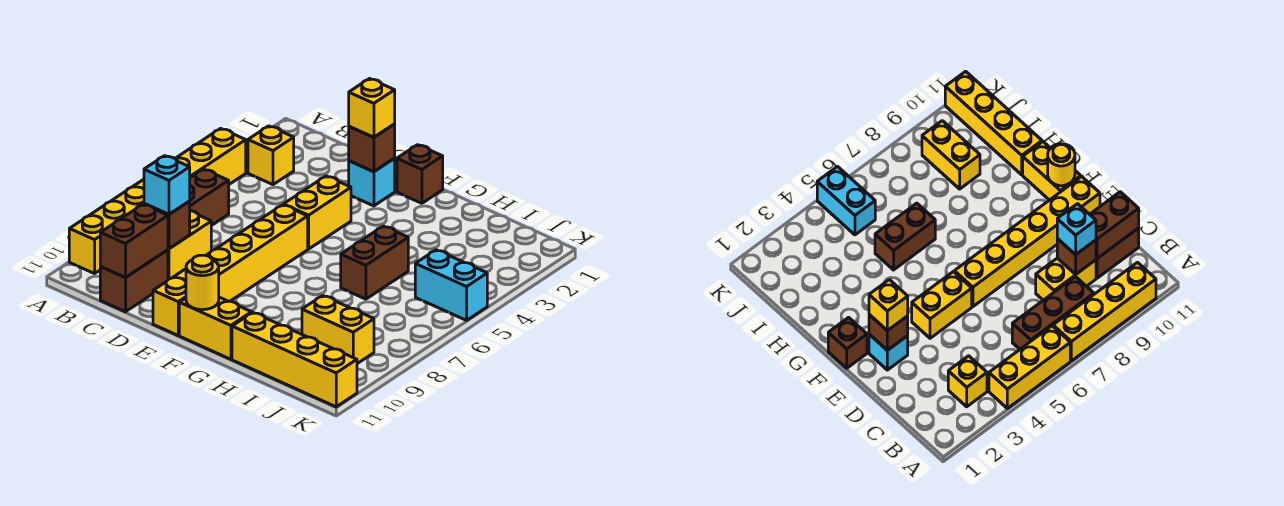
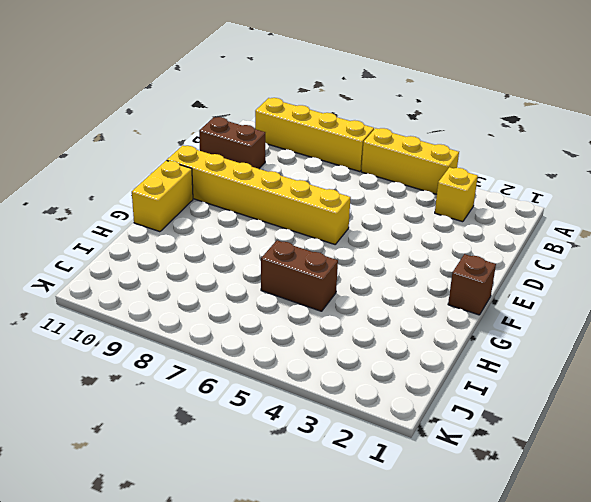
none -> brown brick B6:B8 level 1
none -> yellow brick C8:C9 level 1
none -> cyan brick E2 level 1

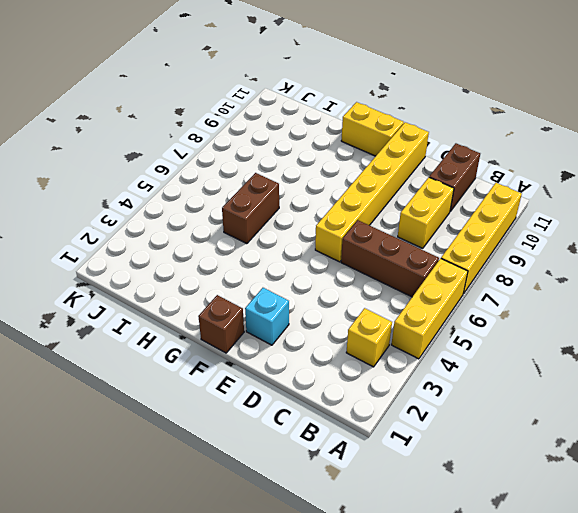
brown brick B6:D6 level 1 -> brown brick B6:B8 level 1
none -> yellow brick E4:E5 level 1
none -> yellow brick H11:K11 level 1
none -> yellow brick I9:J9 level 1

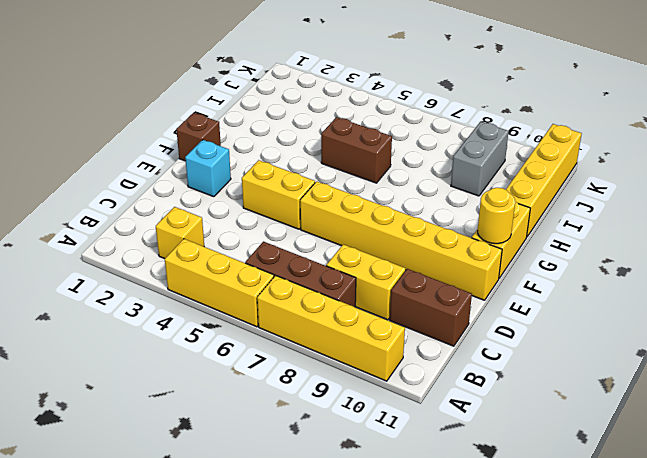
grey brick I9:J9 level 1 -> yellow brick I9:J9 level 1
none -> cyan brick J5:K5 level 1
none -> brown brick C9 level 2
none -> brown brick C10:C11 level 2

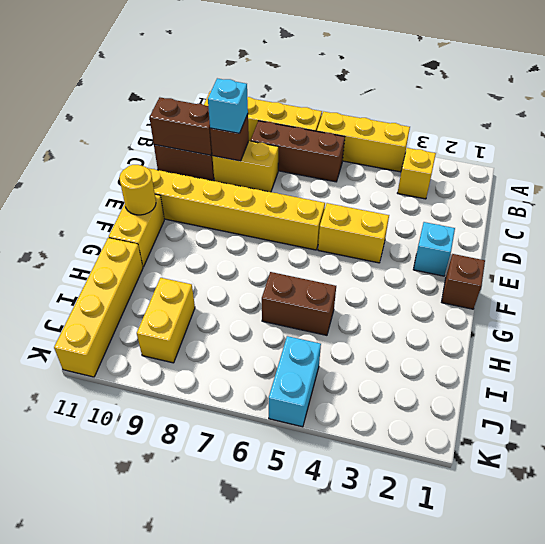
none -> brown brick E2 level 2
none -> yellow brick E2 level 3

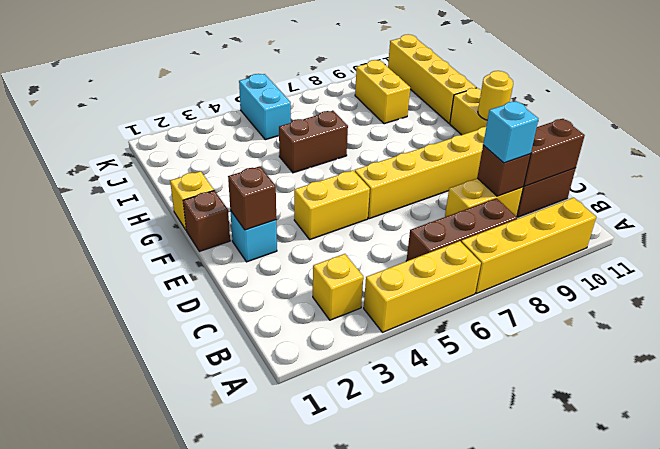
yellow brick G1 level 1 -> yellow brick E2 level 3

